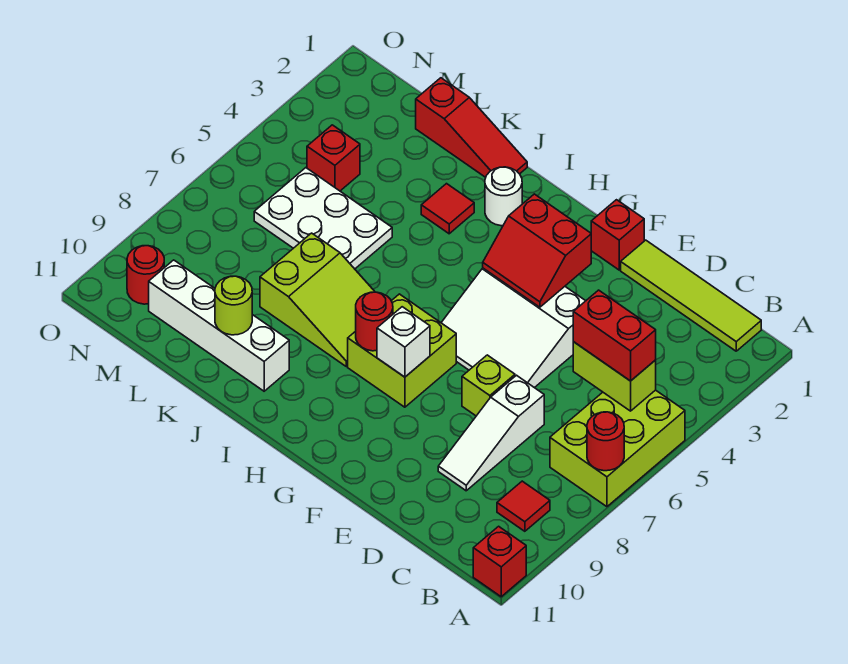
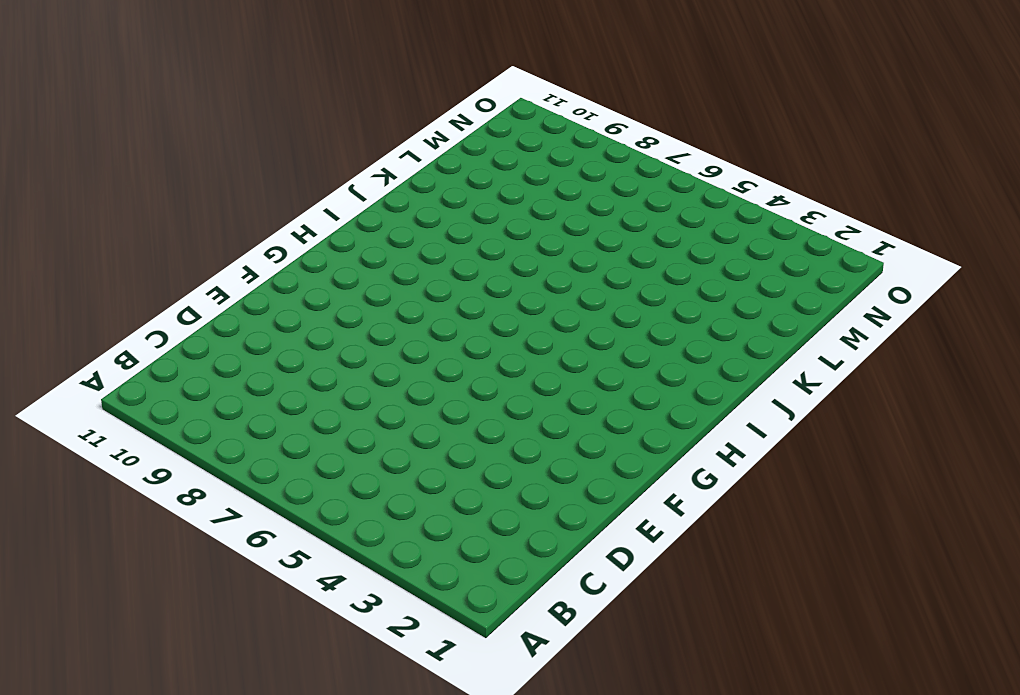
none -> lime brick A5:B7 level 1
none -> red brick A11 level 1
none -> lime tile B1:E1 level 1

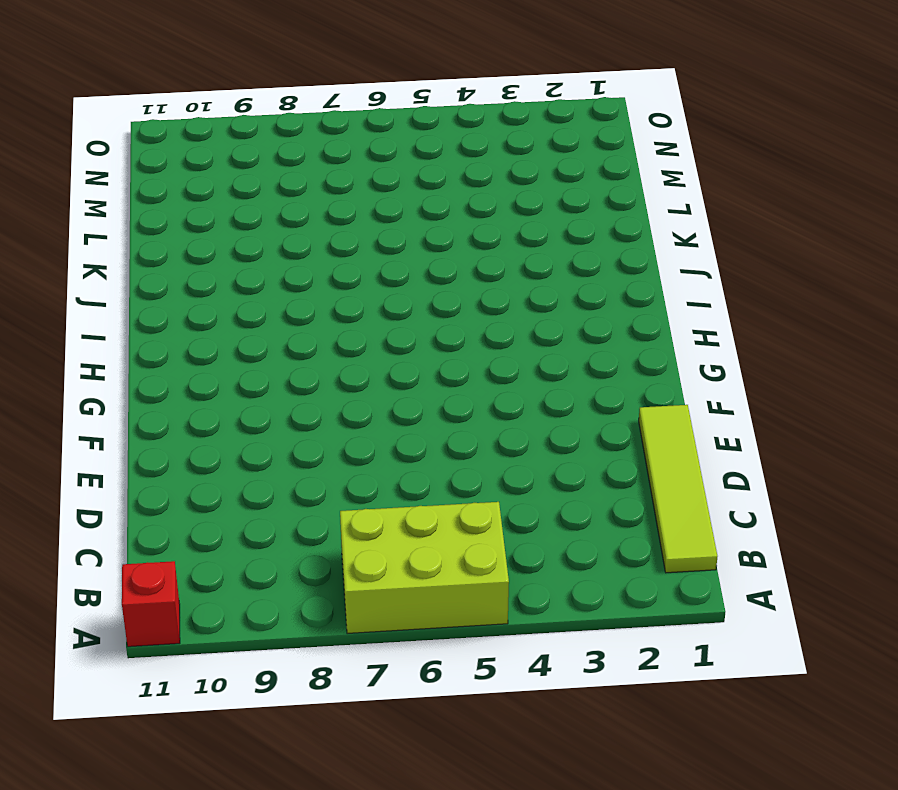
none -> red tile B9 level 1
none -> white slope D7:D9 level 1 top 7
none -> white slope E4:G6 level 1 top 4

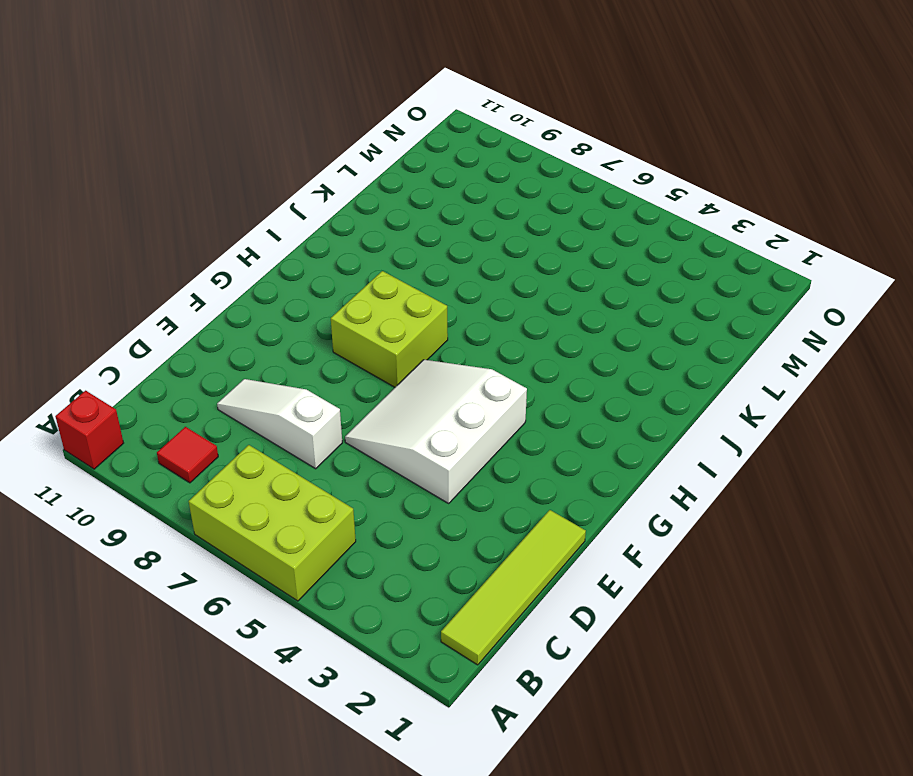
none -> lime brick E7 level 1
none -> red brick F1 level 1
none -> white round brick I2 level 1

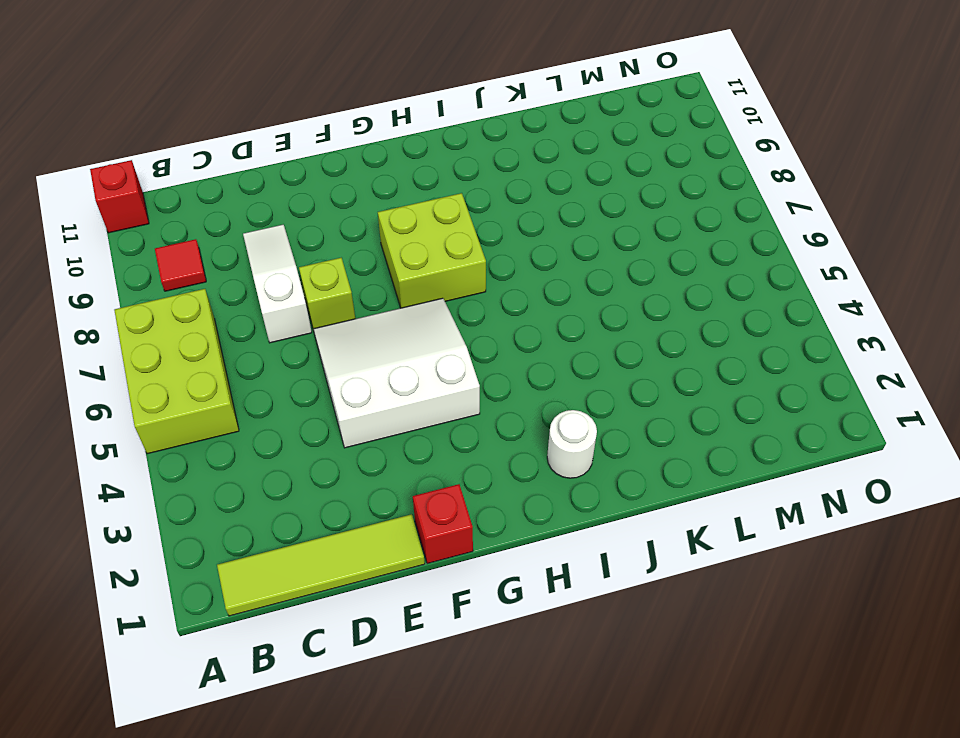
none -> lime slope I7:K8 level 1 top K
none -> red slope J1:L1 level 1 top L
none -> red tile J3 level 1

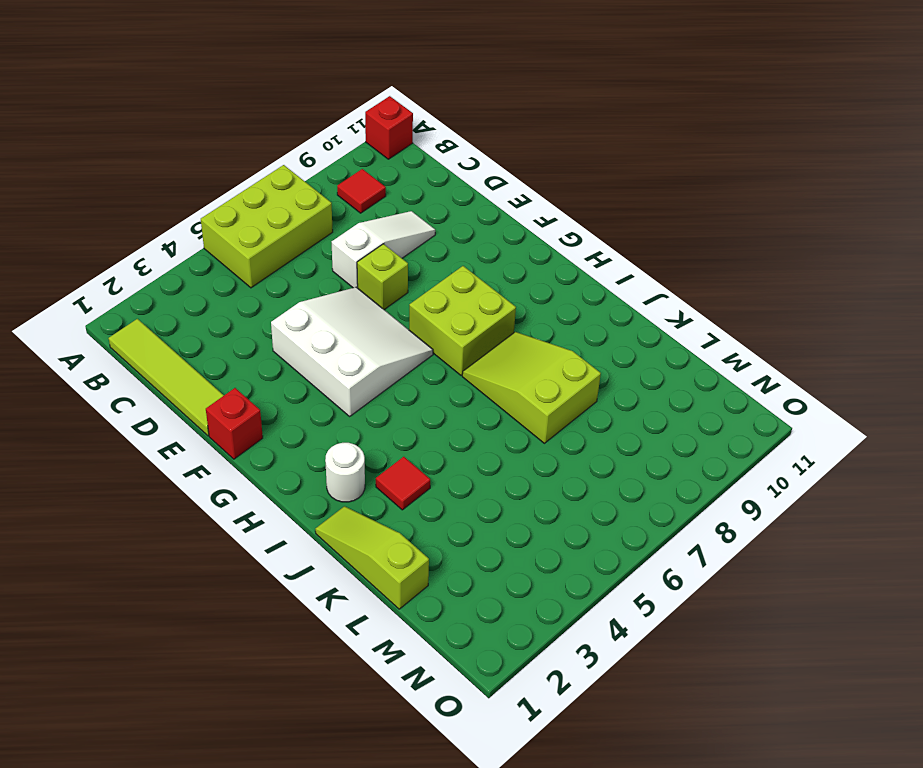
lime slope J1:L1 level 1 top L -> red slope J1:L1 level 1 top L
none -> white brick J10:M10 level 1
none -> white plate K5:M6 level 1
none -> red brick M4 level 1

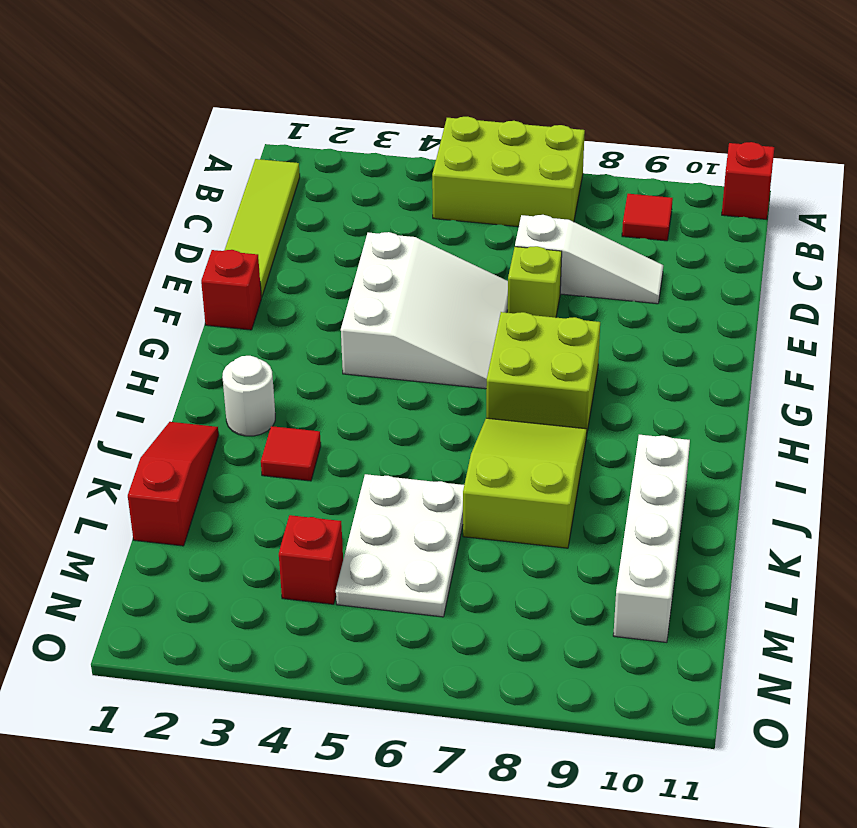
none -> red round brick N10 level 1
none -> red round brick A7 level 2
none -> lime brick B5:C5 level 2

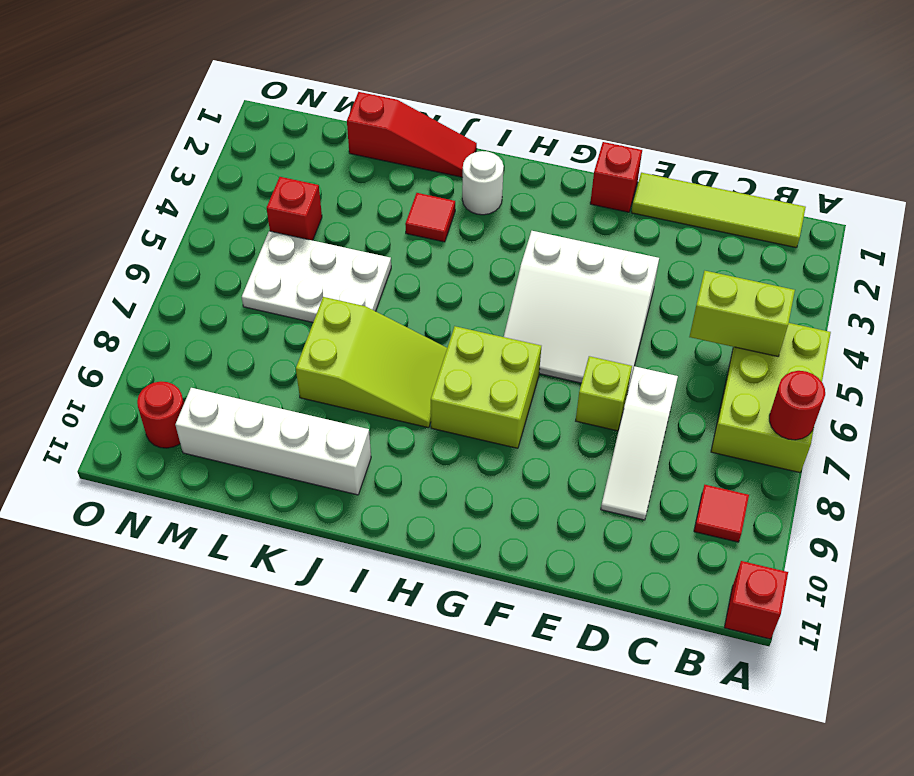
none -> red slope F3:G4 level 2 top 3
none -> white brick G8 level 2
none -> red round brick H8 level 2

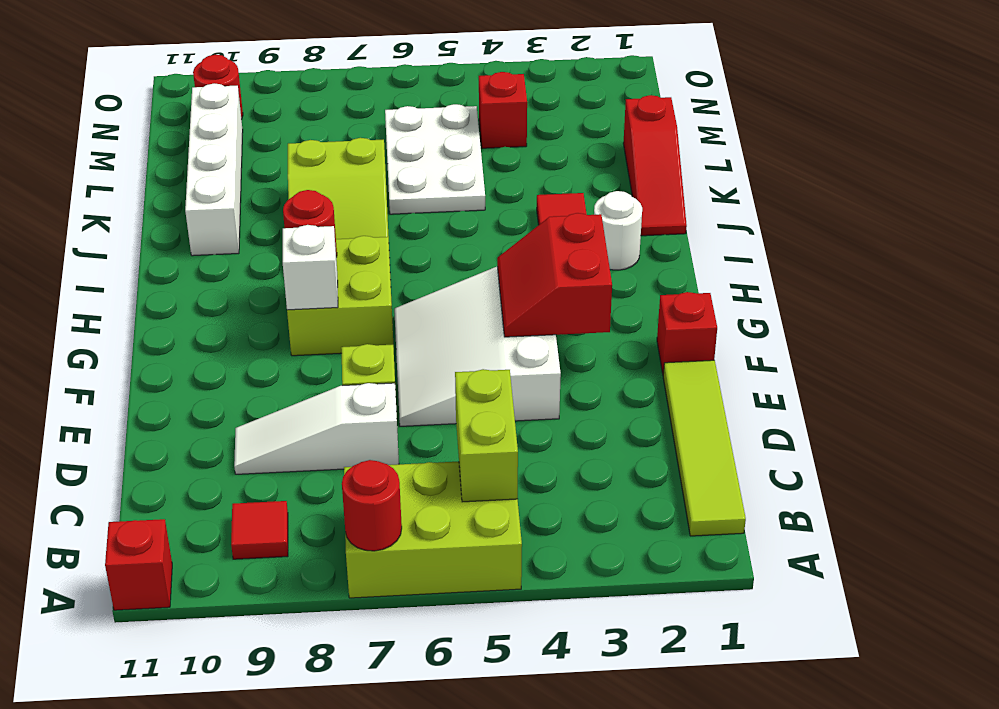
none -> lime round brick K10 level 2
none -> red brick B5:C5 level 3

